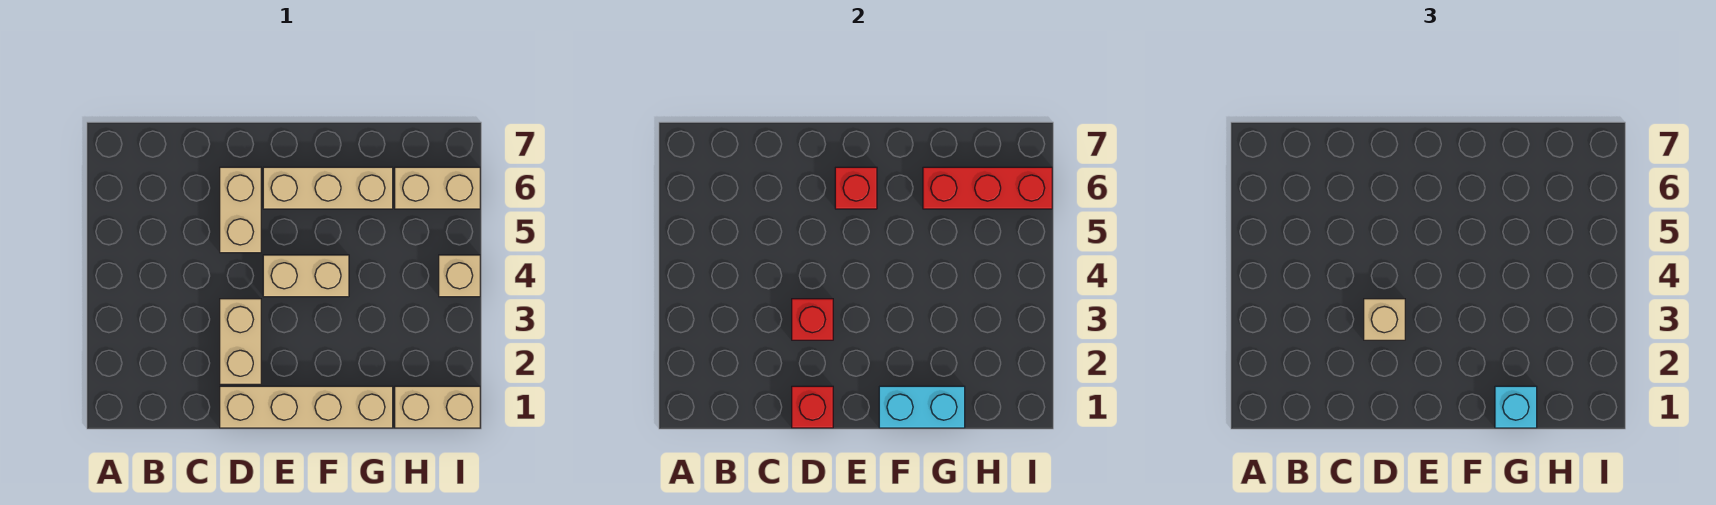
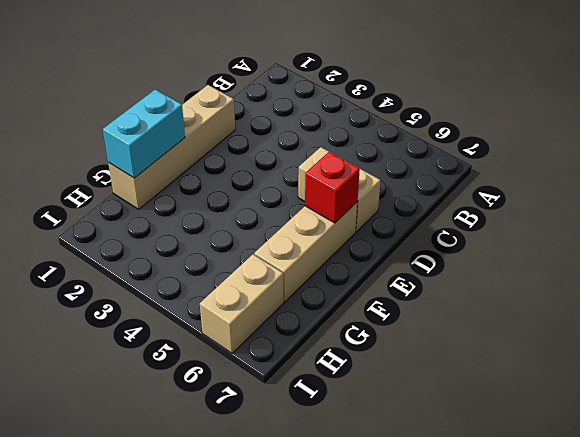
none -> tan brick D2:D3 level 1
none -> tan brick E4:F4 level 1
none -> tan brick H1:I1 level 1

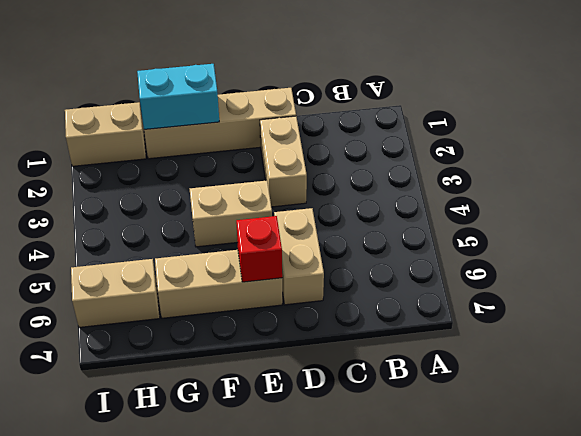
none -> tan brick I4 level 1
none -> red brick D1 level 2
none -> red brick D3 level 2

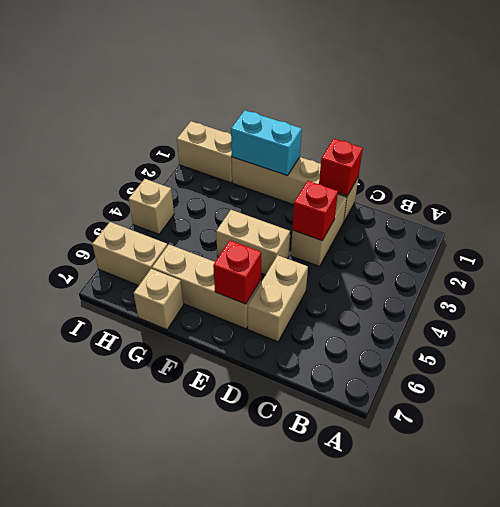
tan brick G7 level 1 -> tan brick D3 level 3
none -> red brick G6:I6 level 2
none -> cyan brick G1 level 3

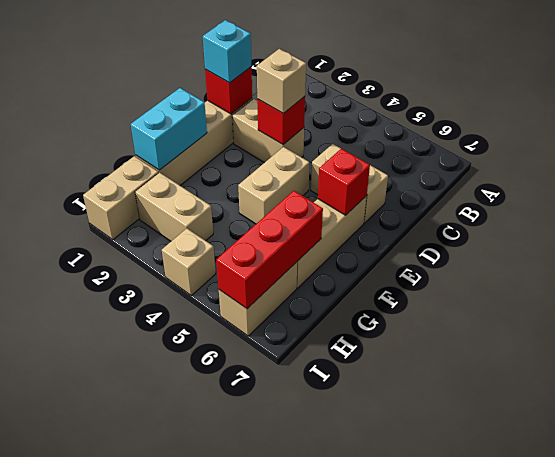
cyan brick D1 level 3 -> cyan brick G1 level 3
tan brick H2:H3 level 1 -> none

